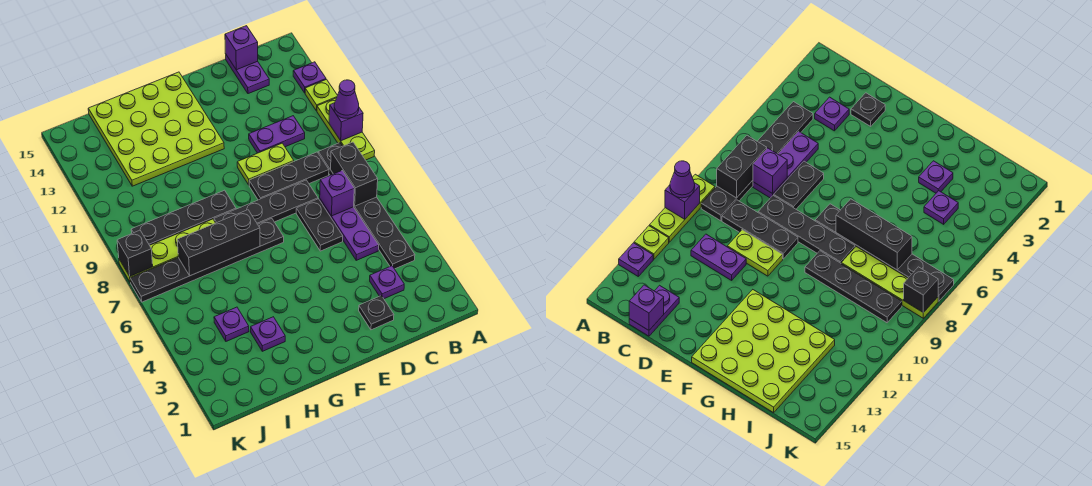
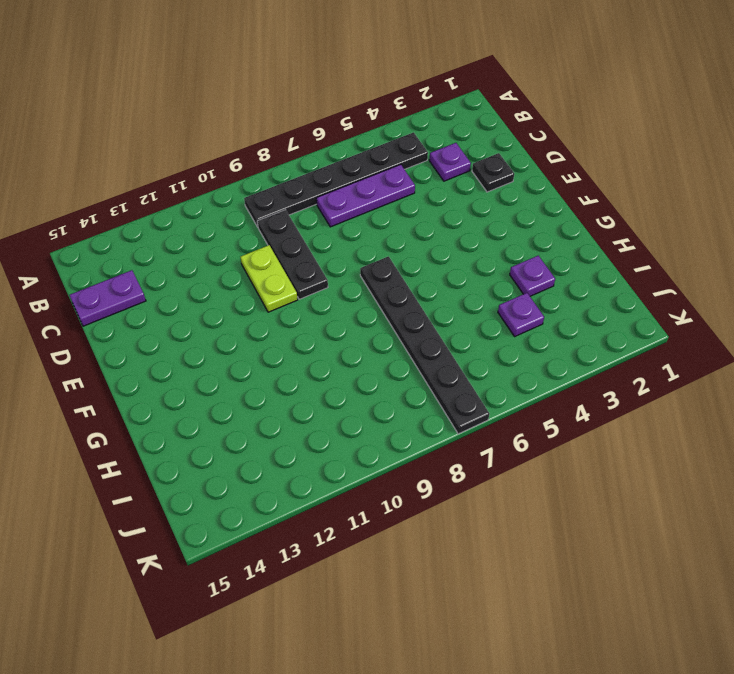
none -> lime plate A9:A11 level 1
none -> lime plate A12 level 1
none -> purple plate A13 level 1

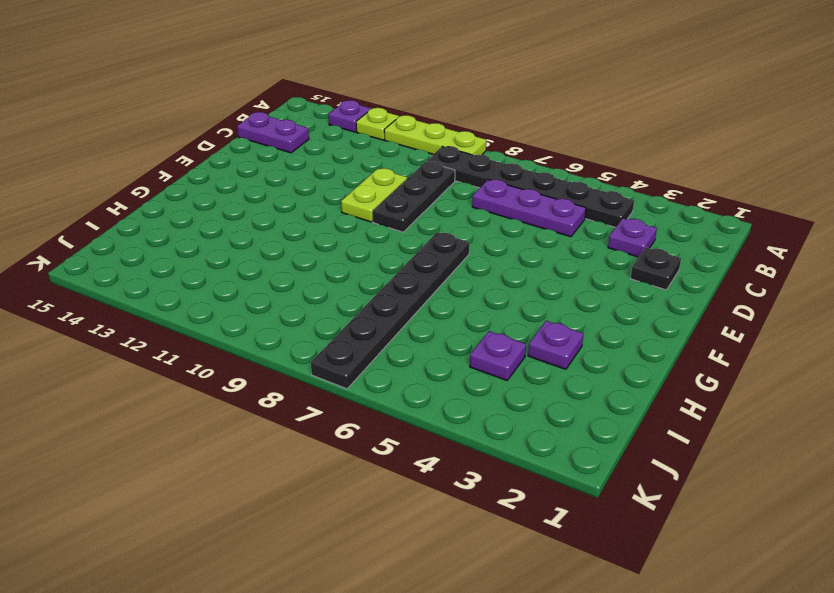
none -> purple plate C11:D11 level 1
none -> black plate D6:D7 level 1
none -> black plate D8:G8 level 1

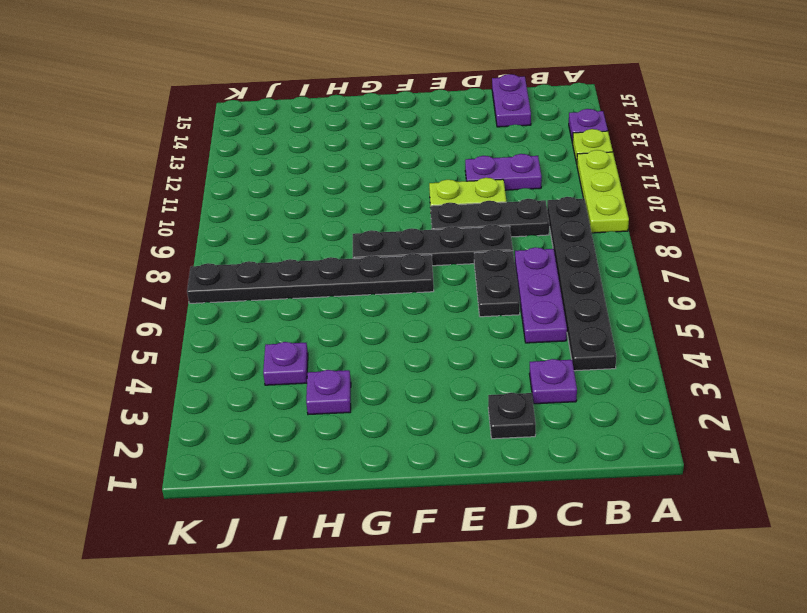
none -> lime plate F12:I15 level 1
none -> black plate G9:J9 level 1
none -> lime plate H8:K8 level 1

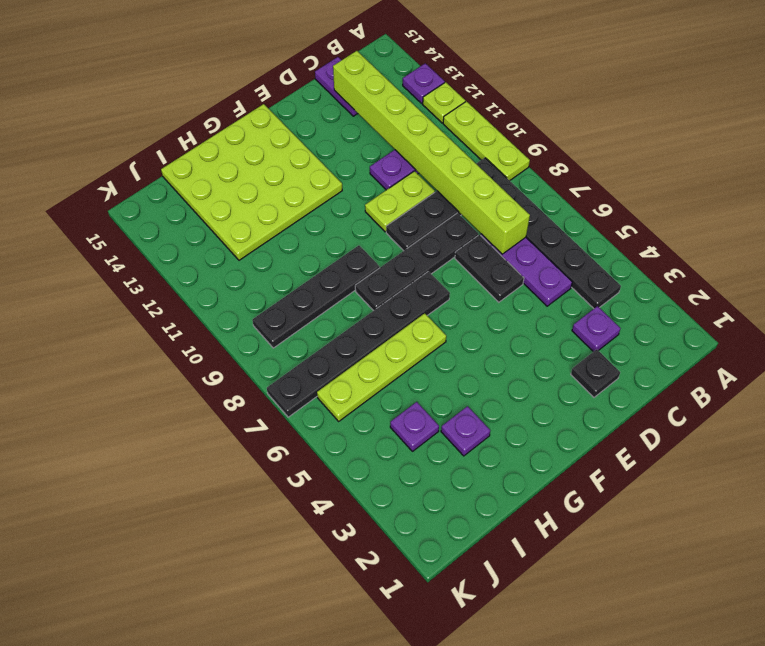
lime brick C7:C14 level 2 -> purple brick C7 level 2
lime plate G6:J6 level 1 -> lime plate H8:K8 level 1
none -> purple brick A10 level 2
none -> black brick B7:B8 level 2
none -> purple brick C15 level 2

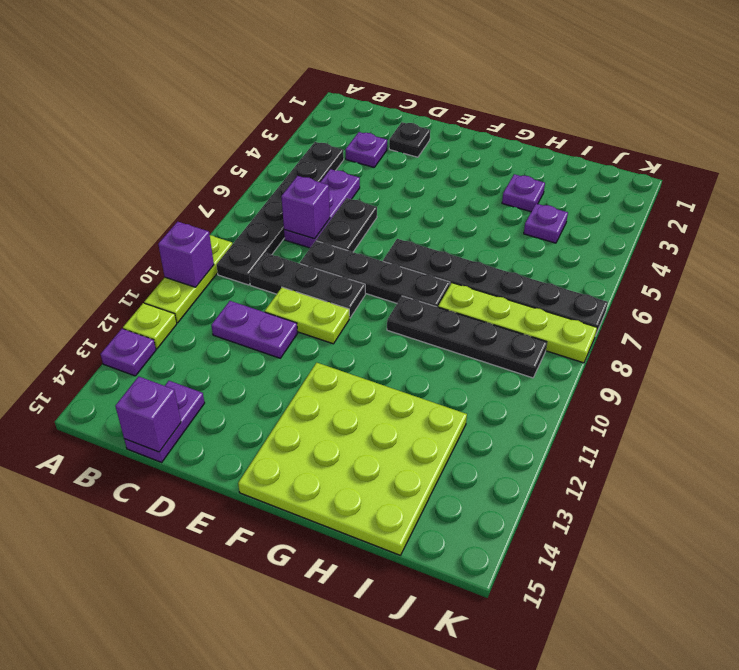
none -> black brick B7:B8 level 2
none -> black brick G7:I7 level 2
none -> black brick K8 level 2

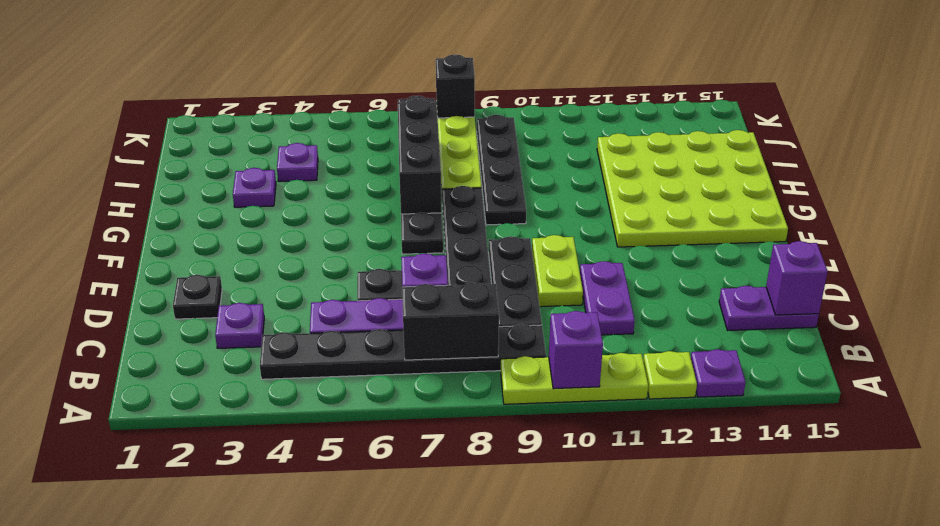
none -> purple cone A10 level 3

